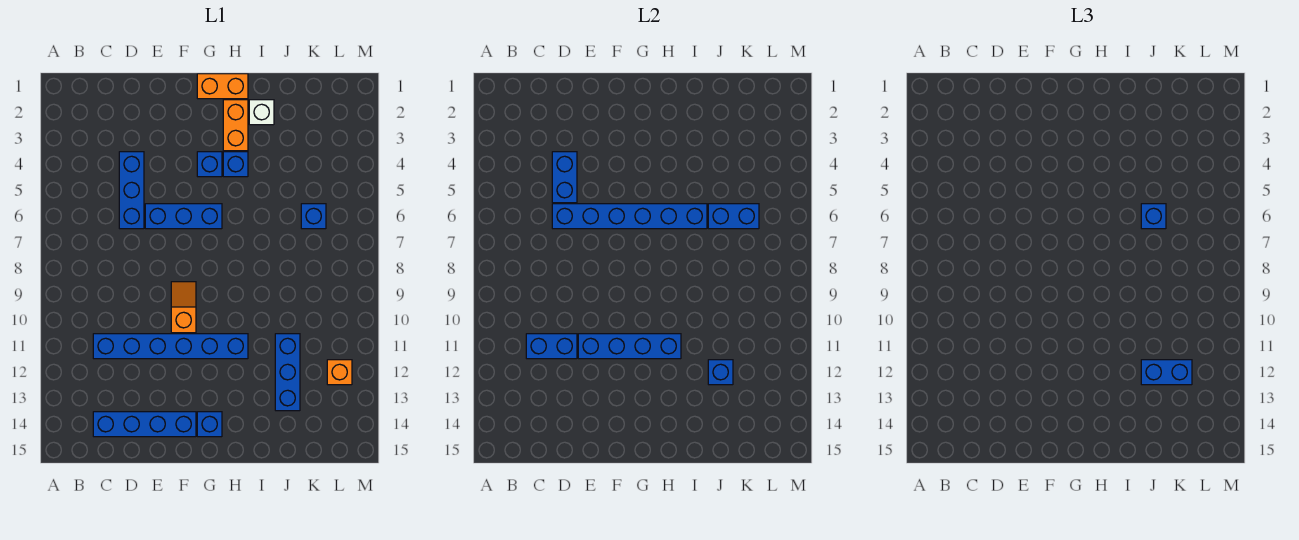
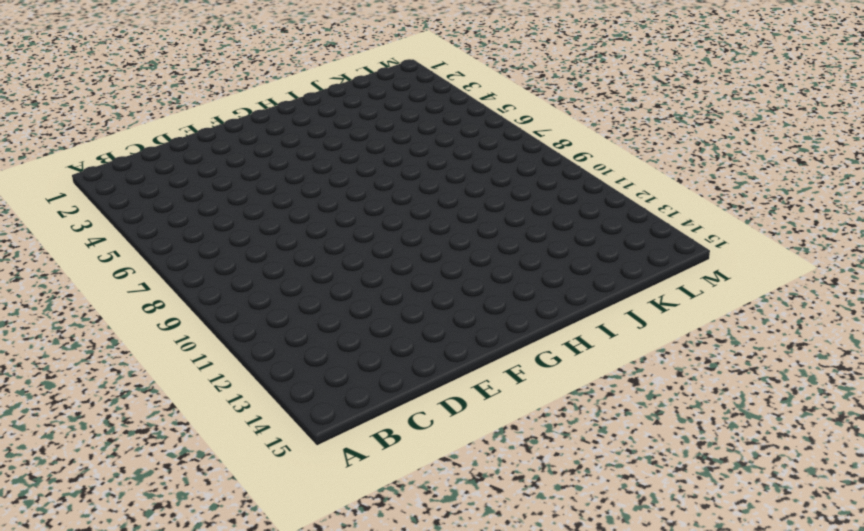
none -> blue brick C11:H11 level 1
none -> blue brick C14:F14 level 1
none -> blue brick D4:D6 level 1

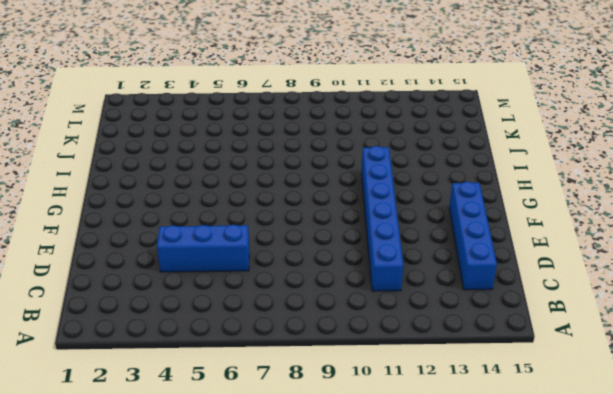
none -> blue brick E6:G6 level 1
none -> orange slope F9:F10 level 1 top 10
none -> orange brick G1:H1 level 1

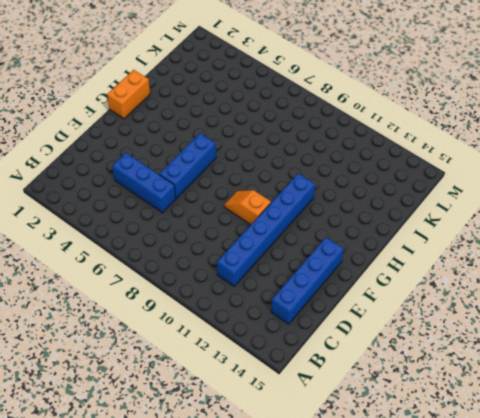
none -> blue brick G4 level 1
none -> blue brick G14 level 1
none -> orange brick H2:H3 level 1

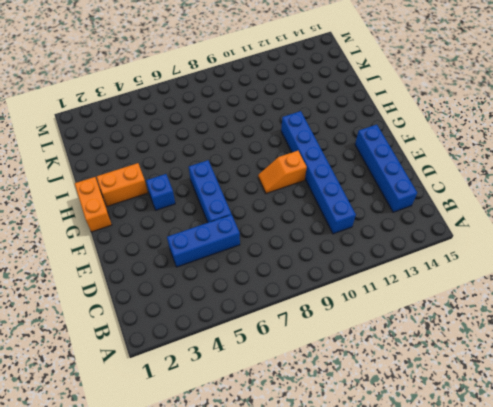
none -> blue brick G14 level 1
none -> blue brick H4 level 1
none -> white brick I2 level 1

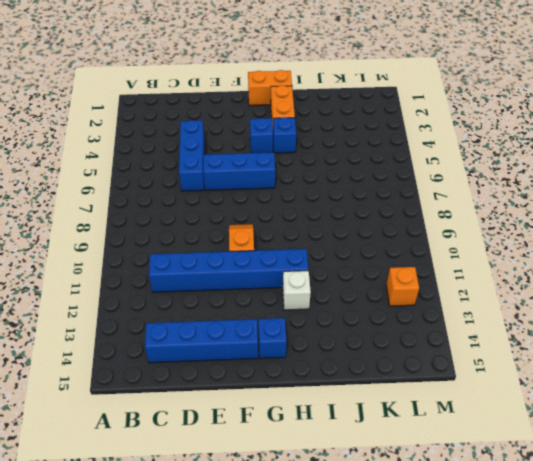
white brick H12 level 1 -> white brick I2 level 1
none -> blue brick J11:J13 level 1
none -> blue brick K6 level 1
none -> blue brick C11:D11 level 2

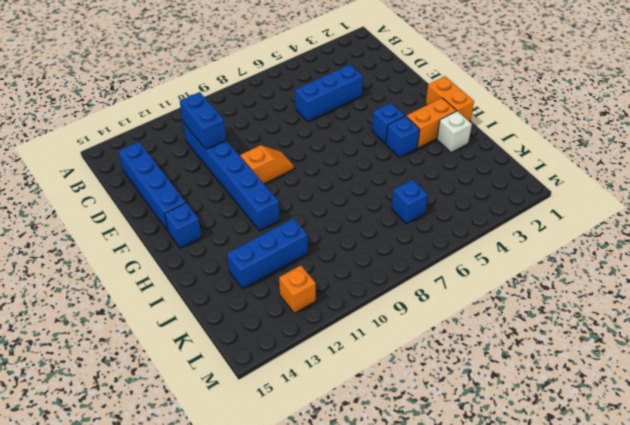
none -> blue brick E6:G6 level 1
none -> blue brick D4:D5 level 2
none -> blue brick D6:I6 level 2

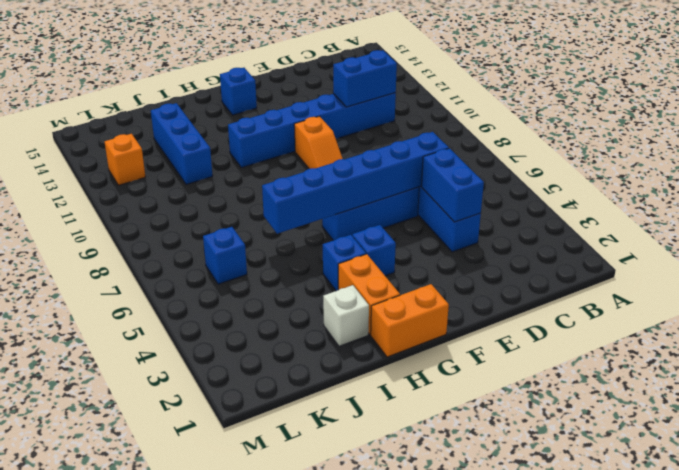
none -> blue brick C14:F14 level 1
none -> blue brick E11:H11 level 2
none -> blue brick J6:K6 level 2

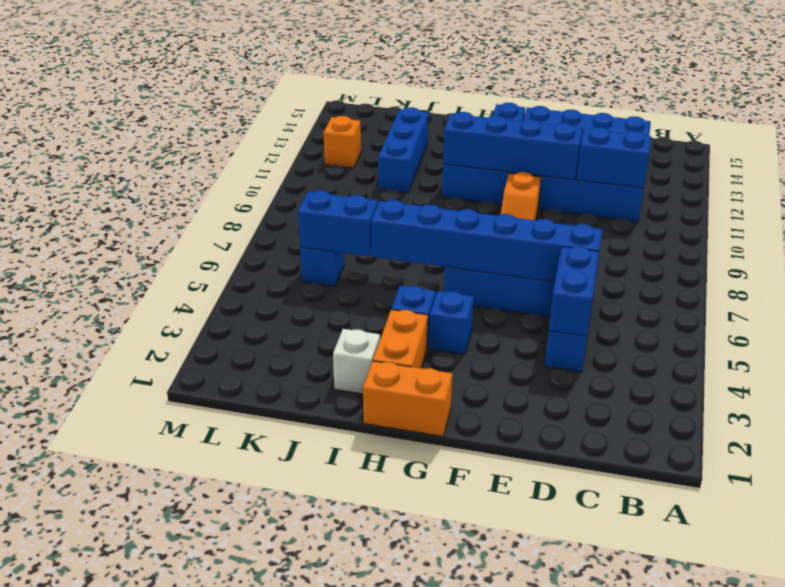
none -> blue brick J12 level 2
none -> blue brick J6 level 3
none -> blue brick J12:K12 level 3

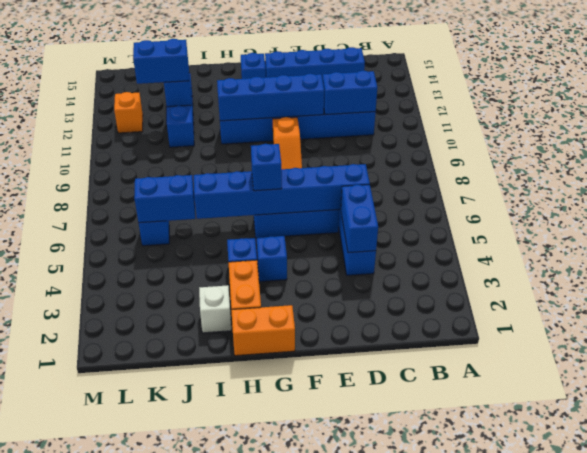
blue brick G6 level 3 -> blue brick J6 level 3

